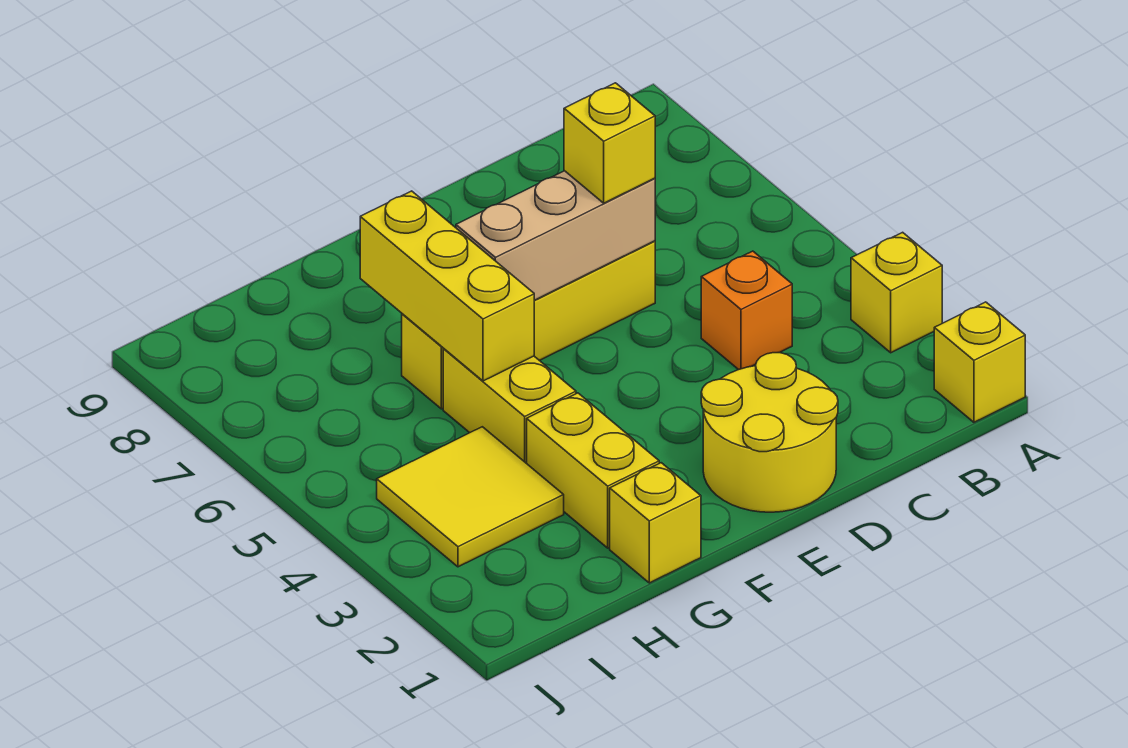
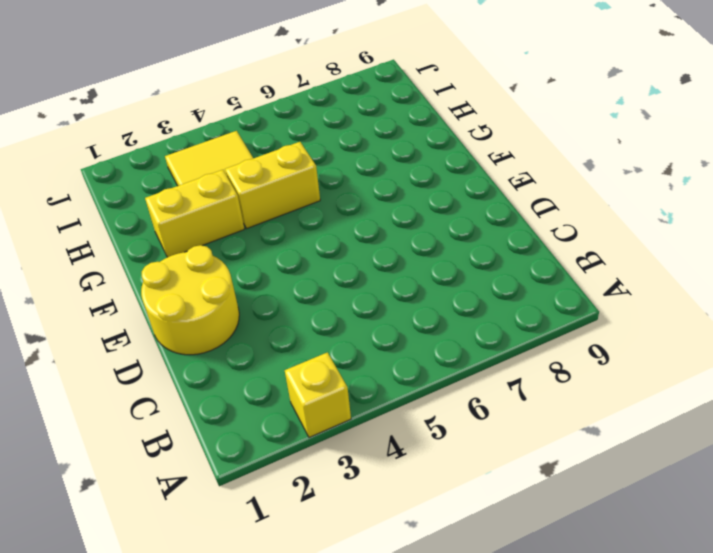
none -> yellow brick A1 level 1
none -> orange brick C4 level 1
none -> yellow brick D6:G6 level 1

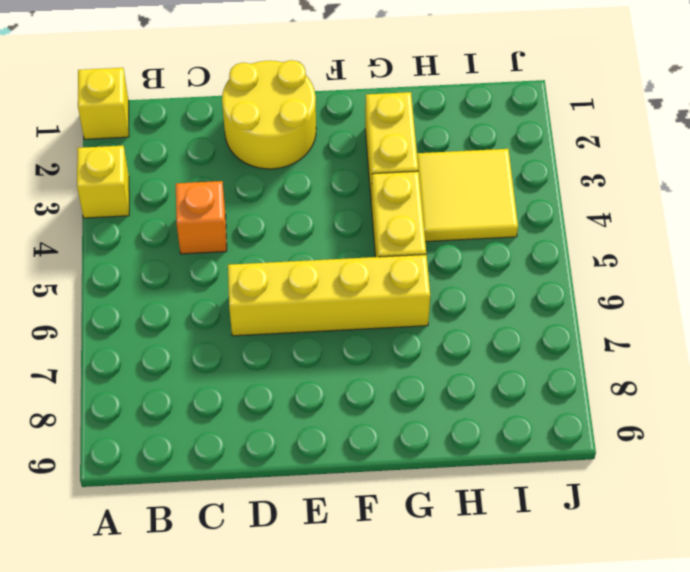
none -> yellow brick G1 level 1
none -> tan brick D6:F6 level 2
none -> yellow brick G5:G7 level 2

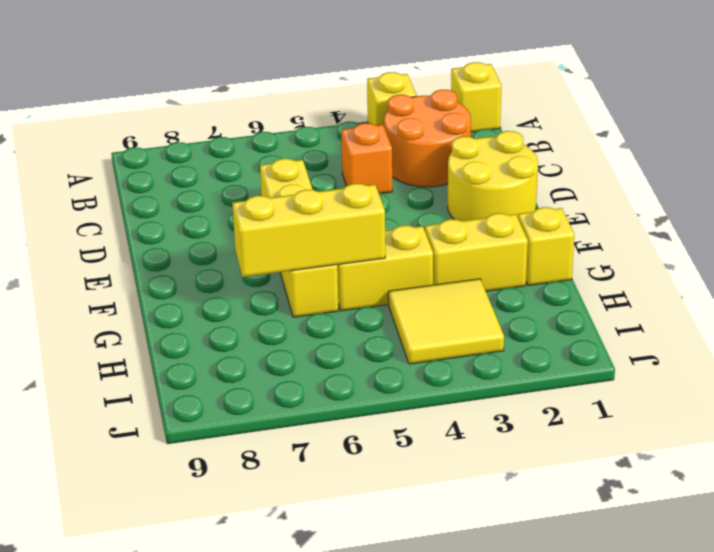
orange round brick B2:C3 level 1 -> none
none -> tan brick D6:F6 level 2
none -> yellow brick D6 level 3

